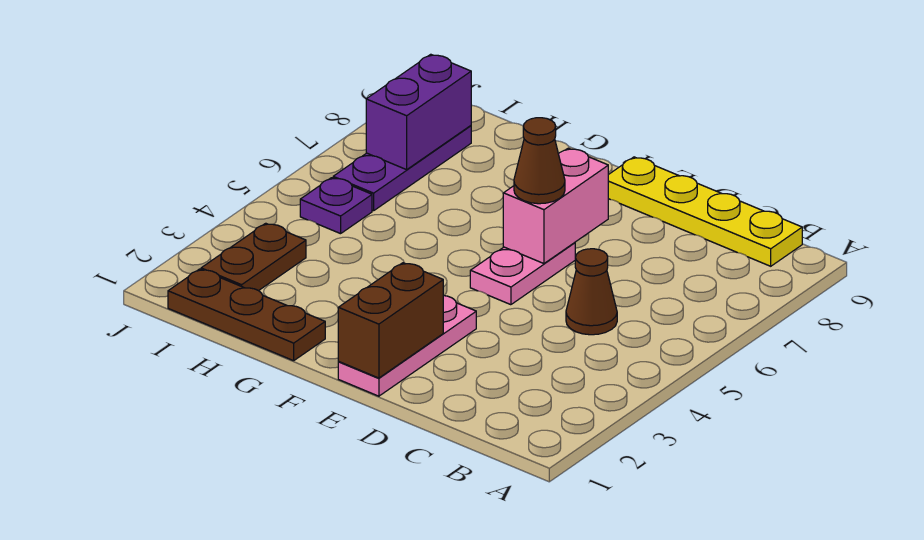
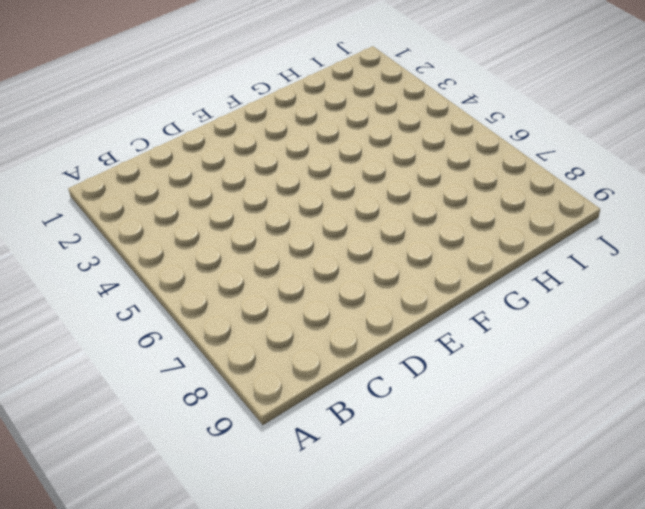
none -> yellow plate B9:E9 level 1
none -> brown cone C5 level 1
none -> pink plate E1:E3 level 1

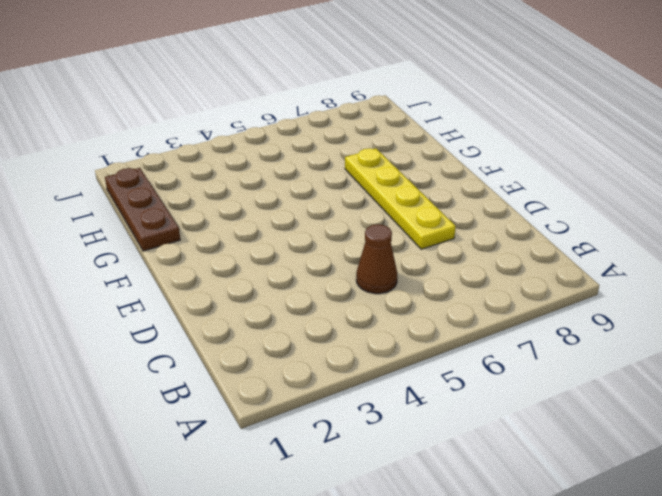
yellow plate D7:G7 level 1 -> yellow plate B9:E9 level 1
none -> pink plate E1:E3 level 1
none -> pink plate E5:E6 level 1
none -> brown plate I2:I3 level 1

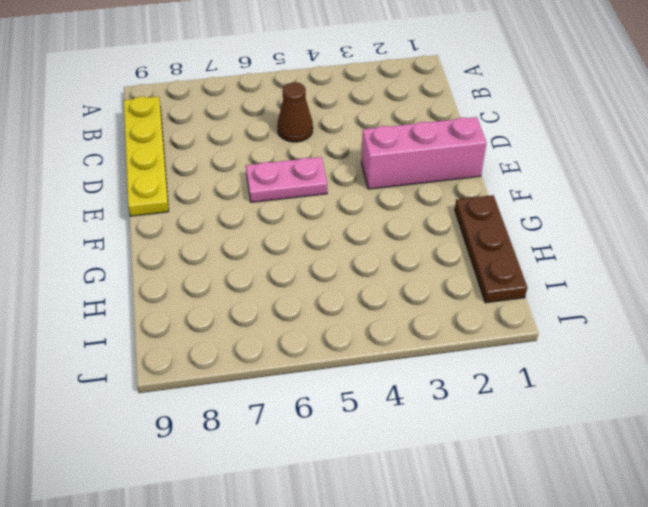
pink brick E1:E3 level 1 -> pink plate E1:E3 level 1
none -> brown plate I2:I3 level 1
none -> purple plate I5 level 1
none -> purple plate I6:I8 level 1

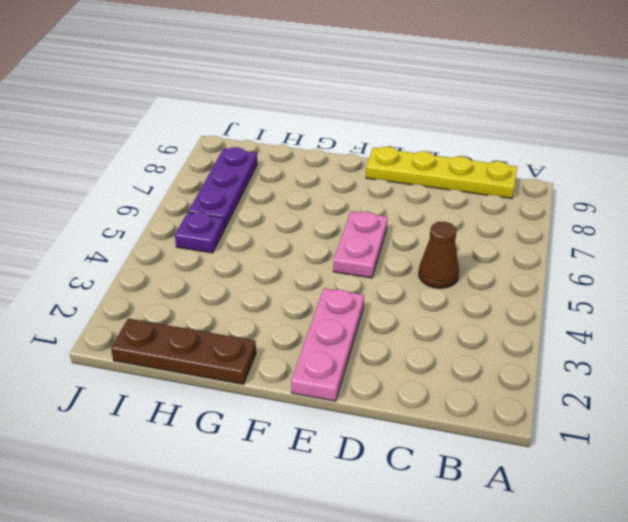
none -> brown plate I2:I3 level 1
none -> brown brick E1:E2 level 2
none -> pink brick E6:E7 level 2

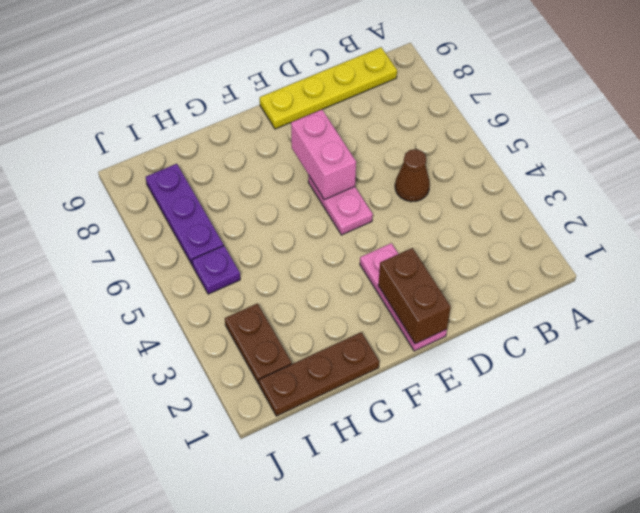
none -> purple brick I7:I8 level 2
none -> brown cone E6 level 3

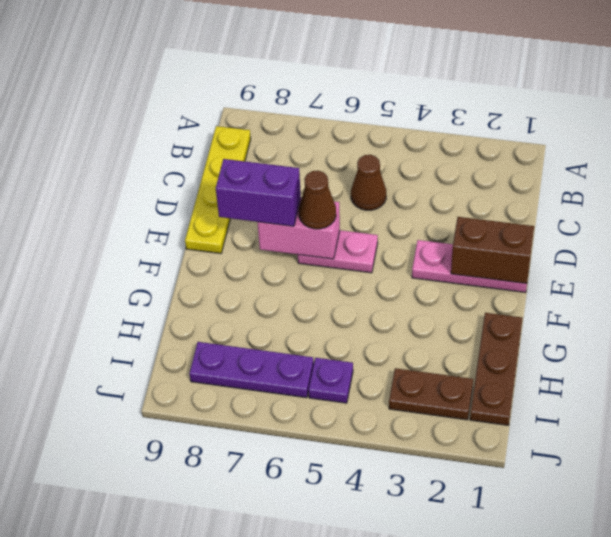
purple brick E7:E8 level 3 -> purple brick I7:I8 level 2

